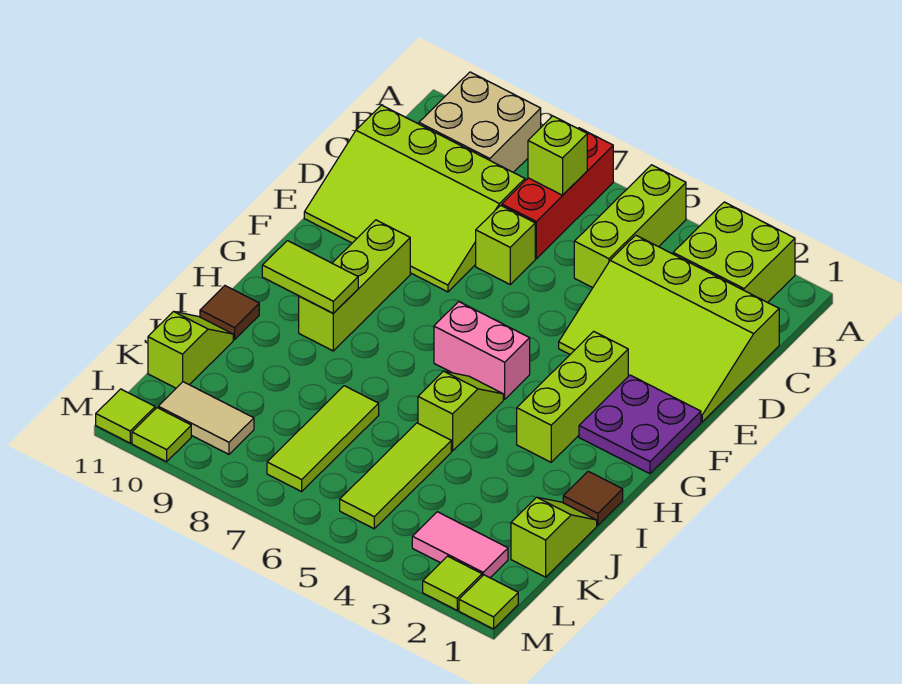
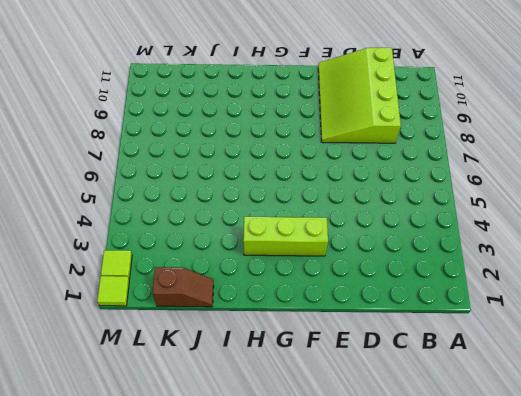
brown slope J1:K1 level 1 top K -> lime slope J1:K1 level 1 top K
none -> lime brick A2:B3 level 1
none -> lime brick A5:C5 level 1
none -> red brick A7:C7 level 1

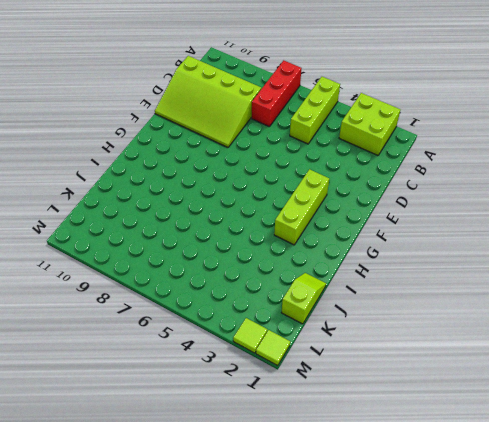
none -> tan brick A9:B10 level 1
none -> lime slope C1:E4 level 1 top C
none -> lime brick D7 level 1

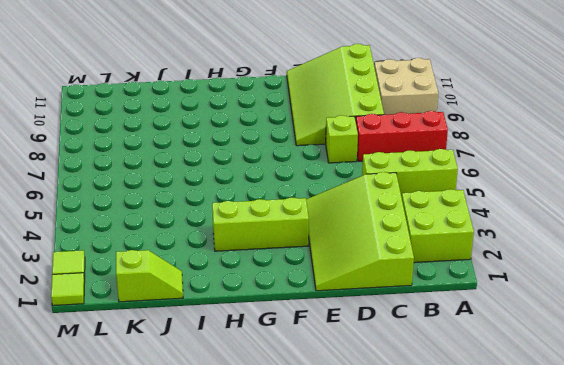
none -> purple plate F1:G2 level 1
none -> lime brick F9:H9 level 1
none -> pink brick G5:G6 level 1

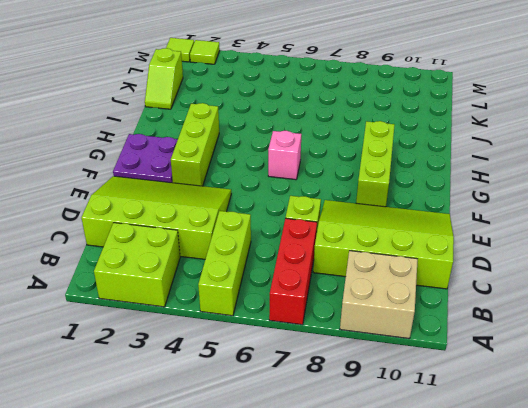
pink brick G6 level 1 -> pink brick G5:G6 level 1
none -> lime slope H5:I5 level 1 top I
none -> brown tile I1 level 1
none -> brown tile I11 level 1

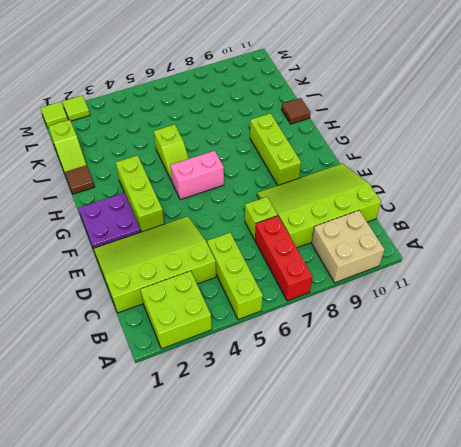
none -> lime tile J5:L5 level 1
none -> lime tile J7:L7 level 1
none -> lime slope J11:K11 level 1 top K

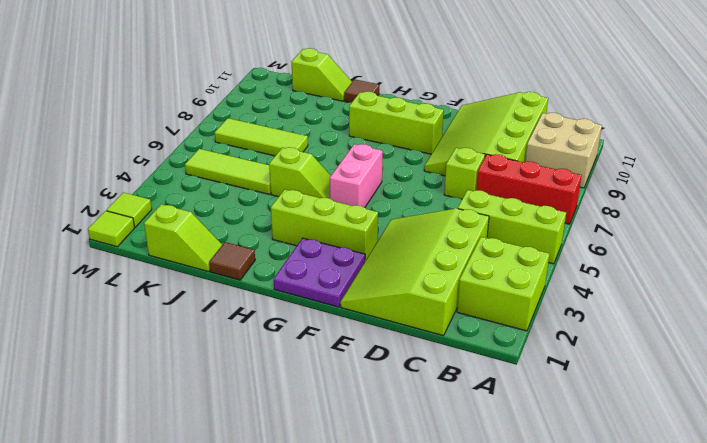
none -> pink tile L2:L3 level 1
none -> tan tile L9:L10 level 1
none -> lime tile M10 level 1

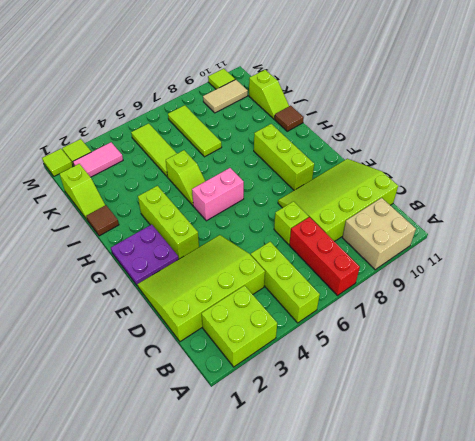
none -> lime tile M11 level 1
none -> lime brick B7 level 2
none -> lime tile H9:H10 level 2

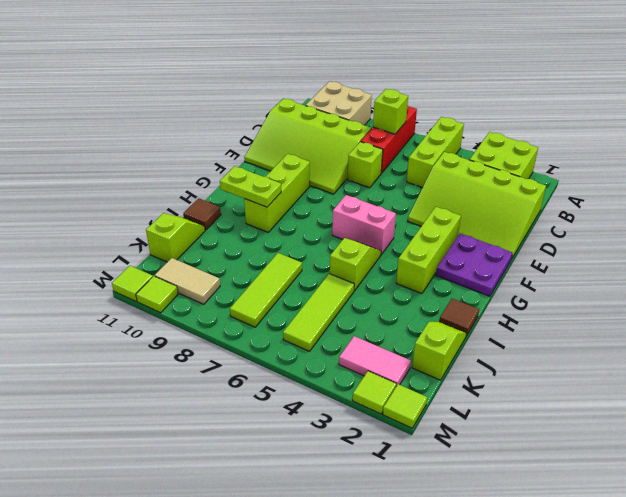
lime plate H9:H10 level 2 -> lime tile H9:H10 level 2

